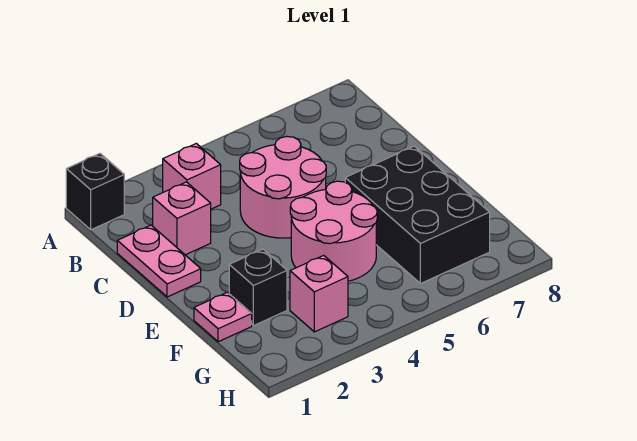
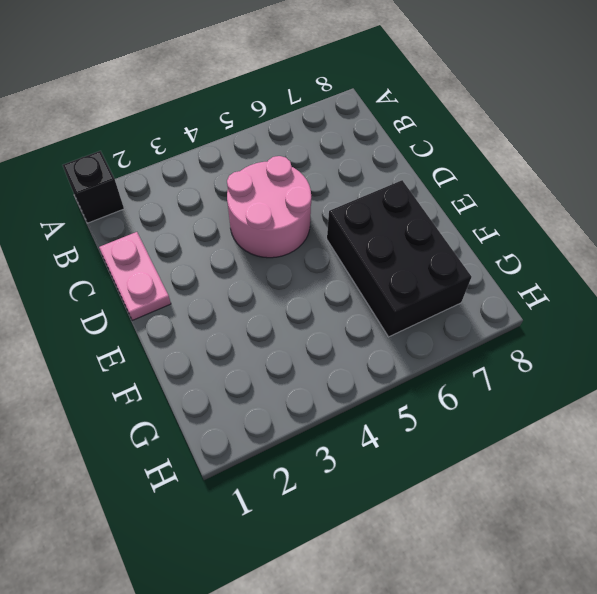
none -> pink brick B3 level 1
none -> pink brick C2 level 1

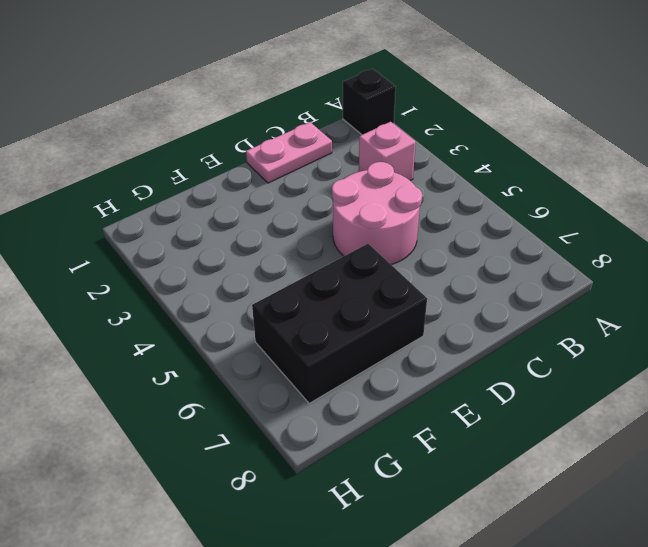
none -> pink brick C2 level 1
none -> pink round brick E4:F5 level 1

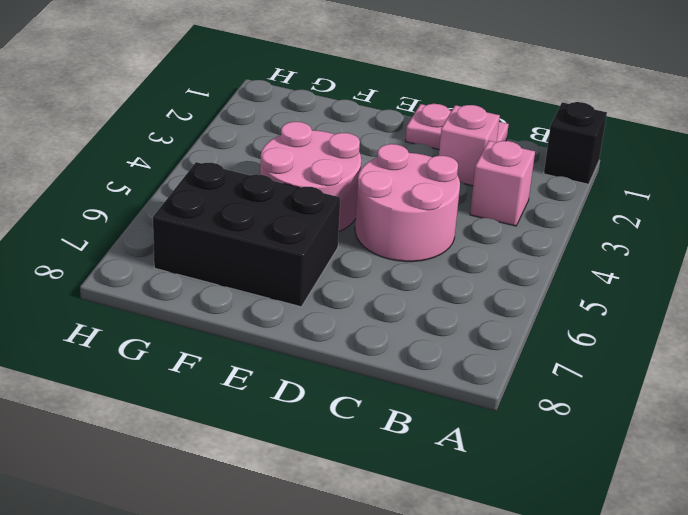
none -> pink plate F1 level 1
none -> black brick F2 level 1

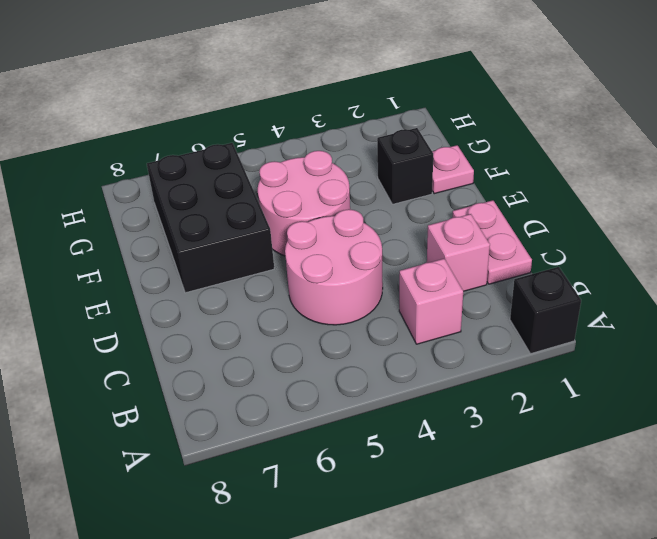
none -> pink brick G3 level 1

